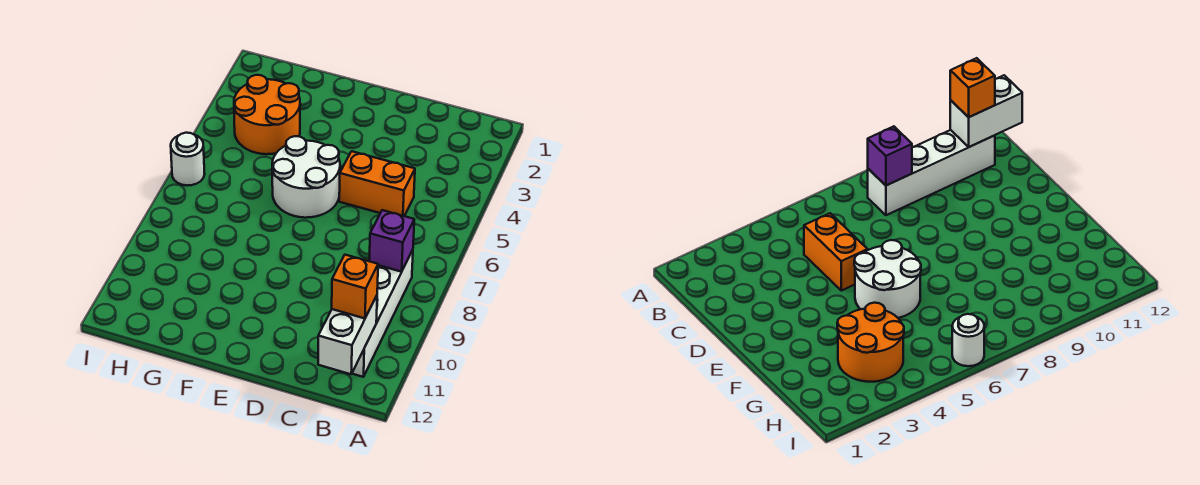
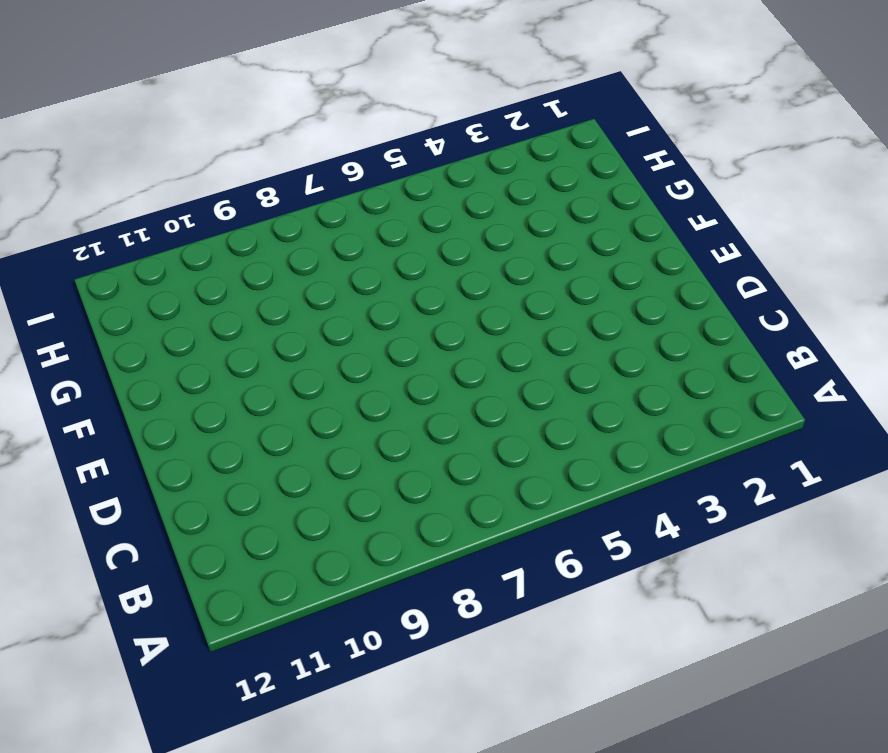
none -> white brick B8:B11 level 1
none -> orange brick C5:D5 level 1

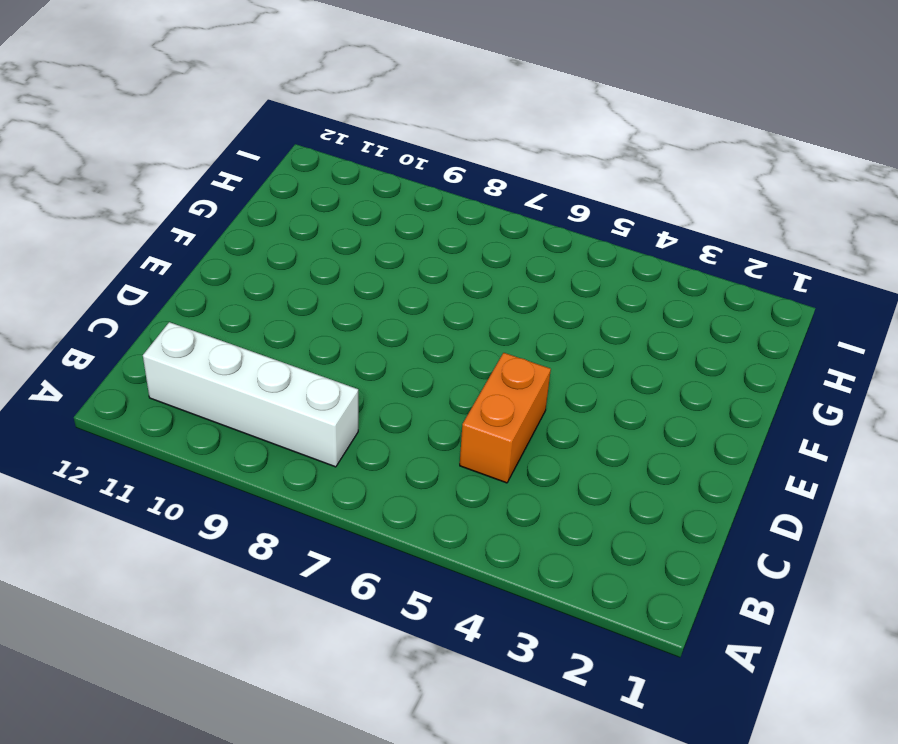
none -> white round brick E5:F6 level 1
none -> orange round brick G3:H4 level 1

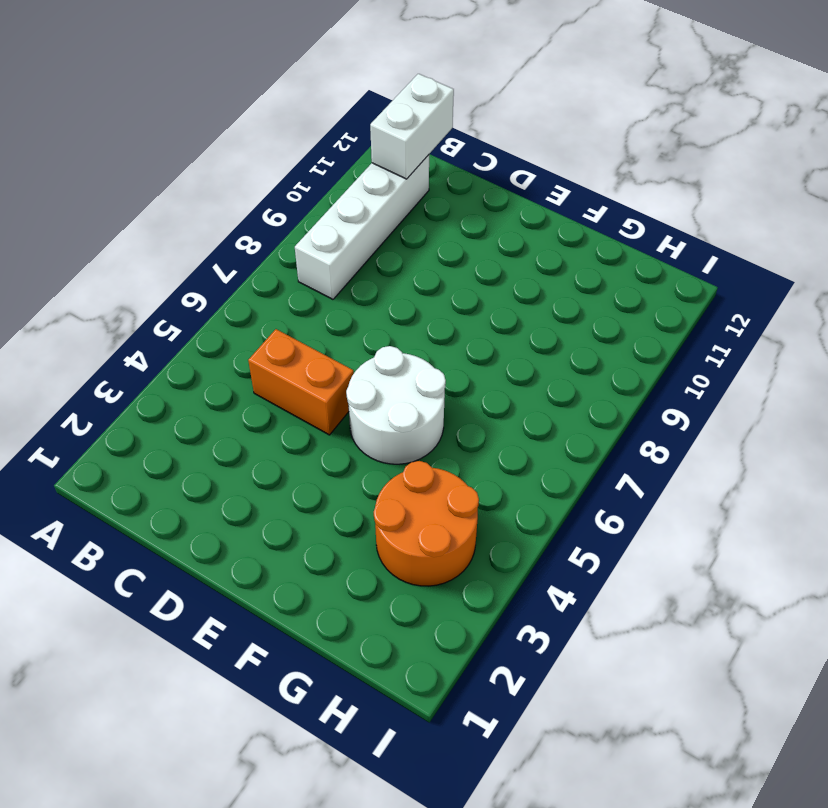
none -> white round brick I6 level 1
none -> purple brick B8 level 2

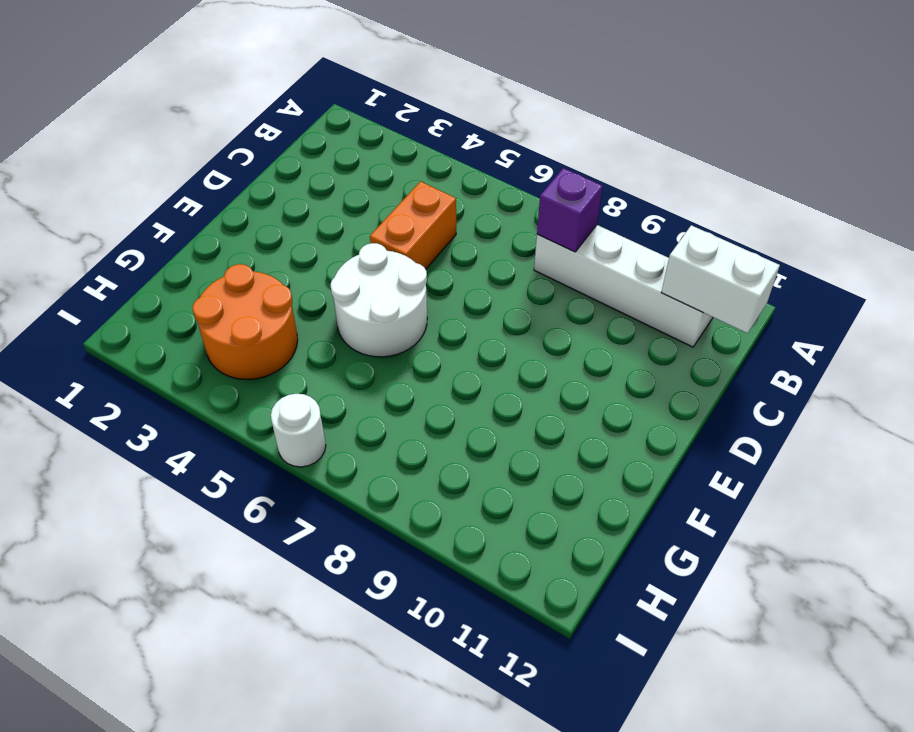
none -> orange brick B11 level 3

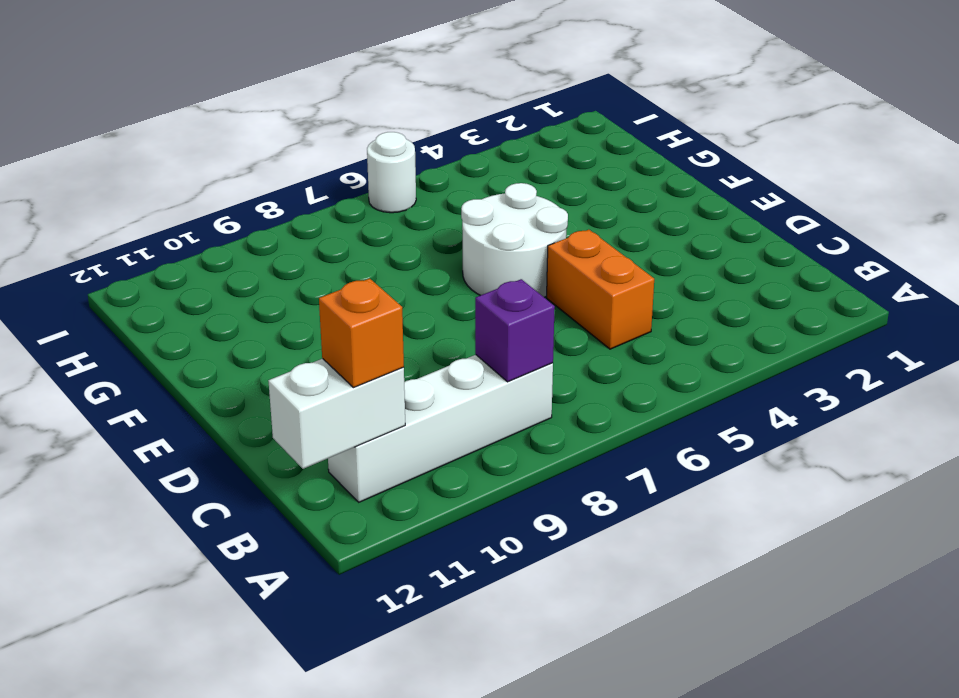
none -> orange round brick G3:H4 level 1

